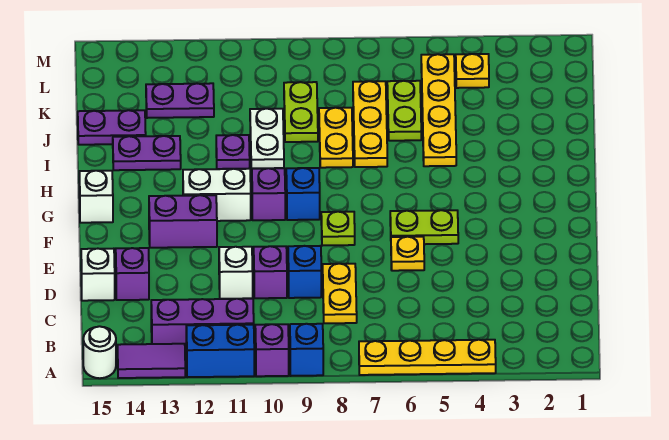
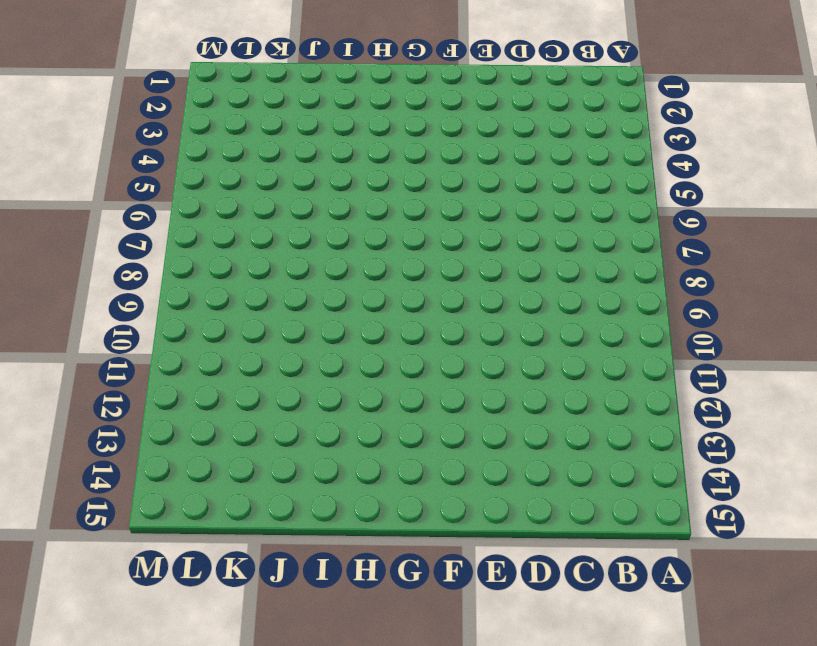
none -> yellow plate A4:A7 level 1
none -> blue brick A9 level 1
none -> purple brick A10 level 1
none -> blue brick A11:A12 level 1

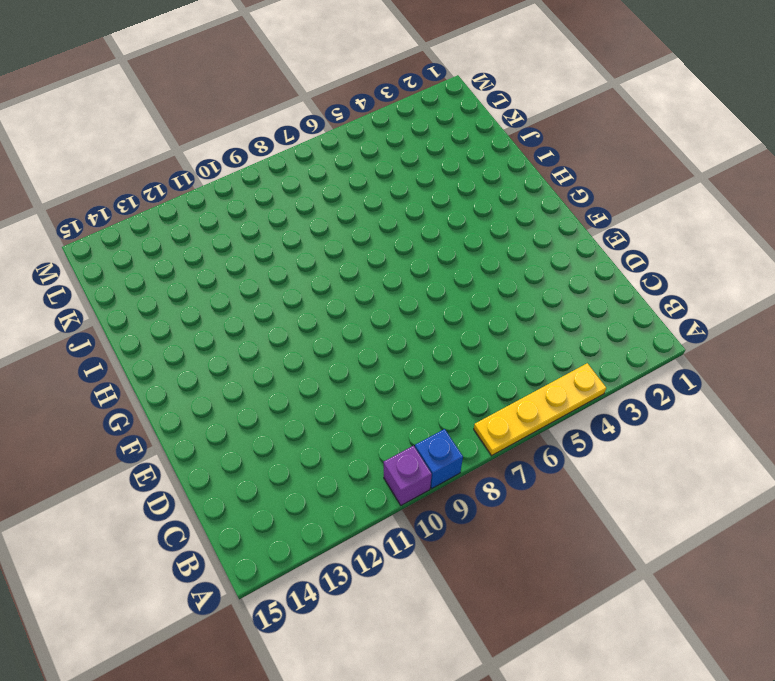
none -> blue brick A11:A12 level 1
none -> purple tile A13:A14 level 1
none -> white round brick A15 level 1
none -> purple brick B11:B13 level 1

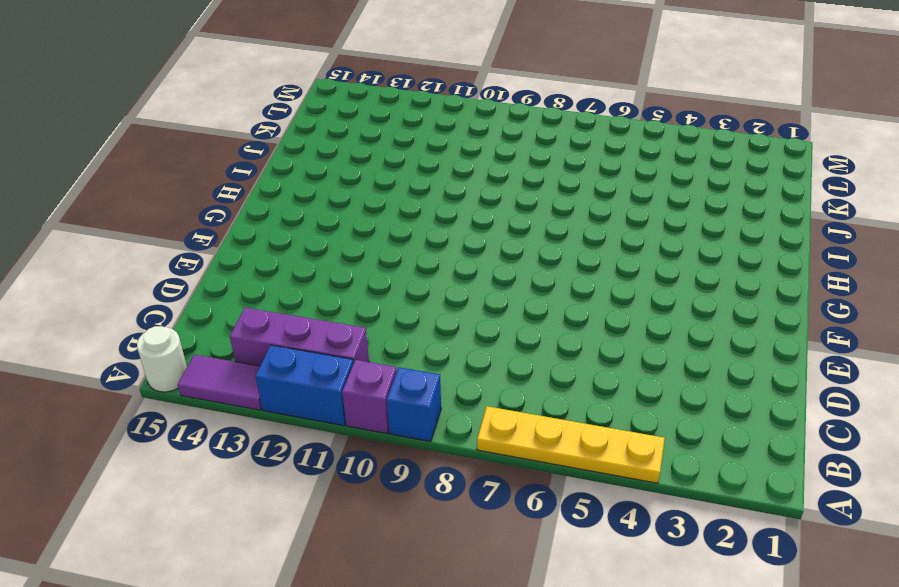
none -> yellow plate C8:D8 level 1
none -> blue brick D9 level 1
none -> purple brick D10 level 1
none -> white brick D11 level 1

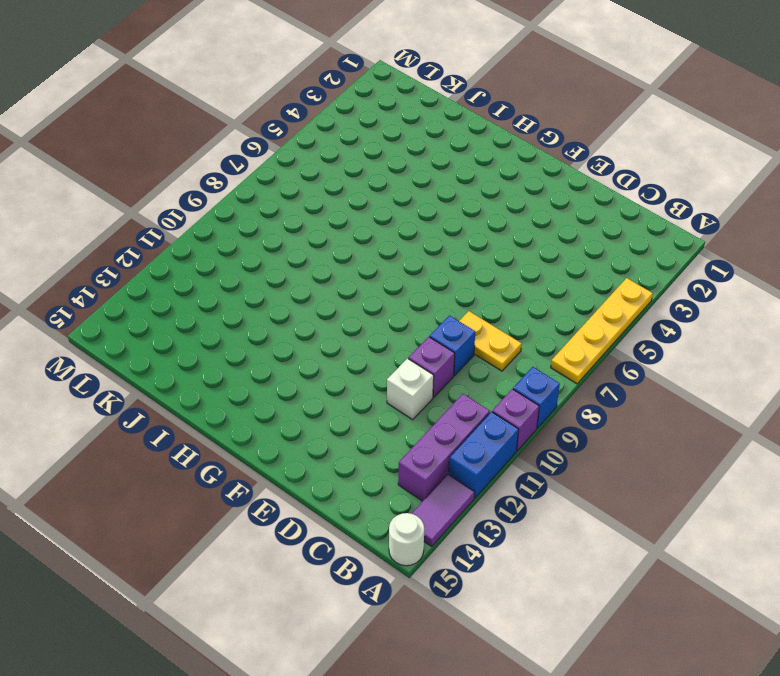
none -> purple brick D14 level 1
none -> white brick D15 level 1
none -> yellow plate E6 level 1
none -> lime plate F5:F6 level 1

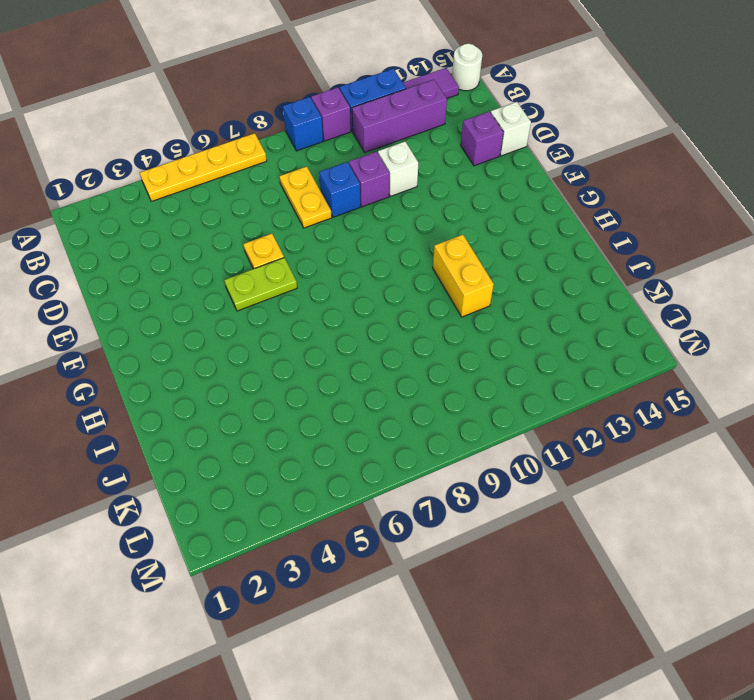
yellow brick H11:I11 level 1 -> purple plate I11 level 1
none -> lime plate F8 level 1
none -> purple brick F12:F13 level 1
none -> blue brick G9 level 1
none -> purple brick G10 level 1

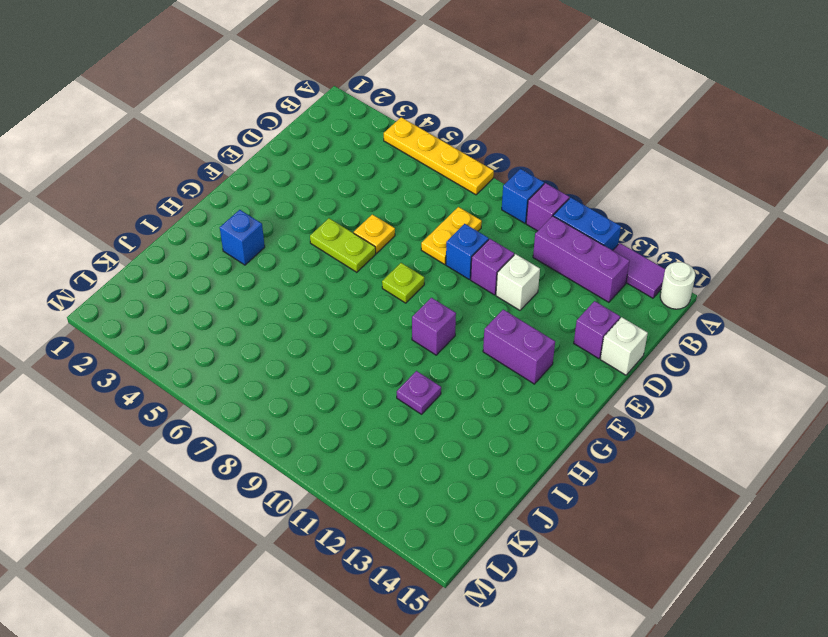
blue brick H3 level 1 -> blue brick G9 level 1
none -> white brick G11:G12 level 1
none -> white brick G15 level 1
none -> yellow plate I5:L5 level 1
none -> yellow plate I7:K7 level 1

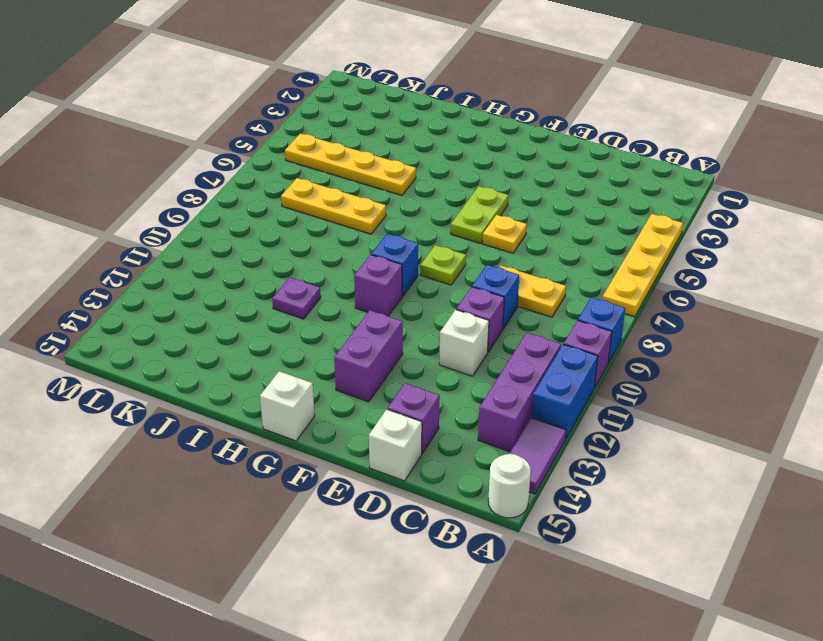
none -> white brick G11:G12 level 1
none -> yellow plate I8:J8 level 1
none -> white plate I10:J10 level 1
none -> purple plate I13:I14 level 1

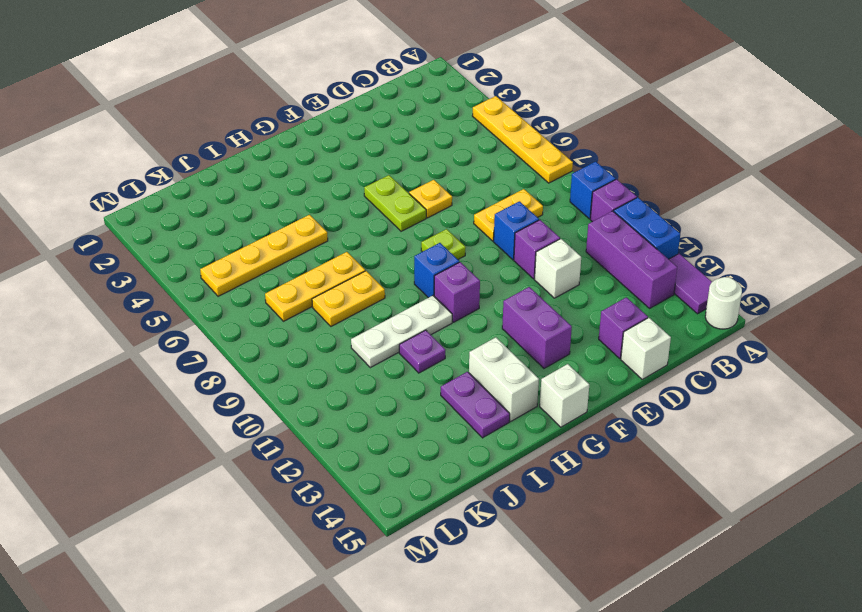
white plate H10:J10 level 1 -> white plate I10:J10 level 1
white brick H13:H14 level 1 -> white brick G11:G12 level 1
none -> lime plate J6:K6 level 1
none -> lime plate J9:K9 level 1
none -> purple plate J14:J15 level 1
none -> purple plate K12:K13 level 1

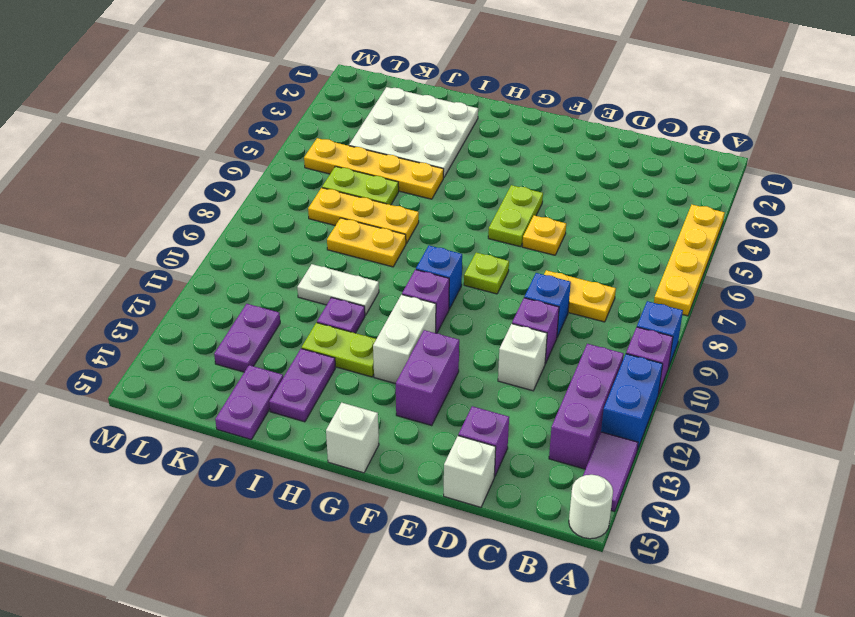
lime plate H12:I12 level 1 -> lime plate J9:K9 level 1
white plate I2:K4 level 1 -> none
none -> yellow plate L4 level 1

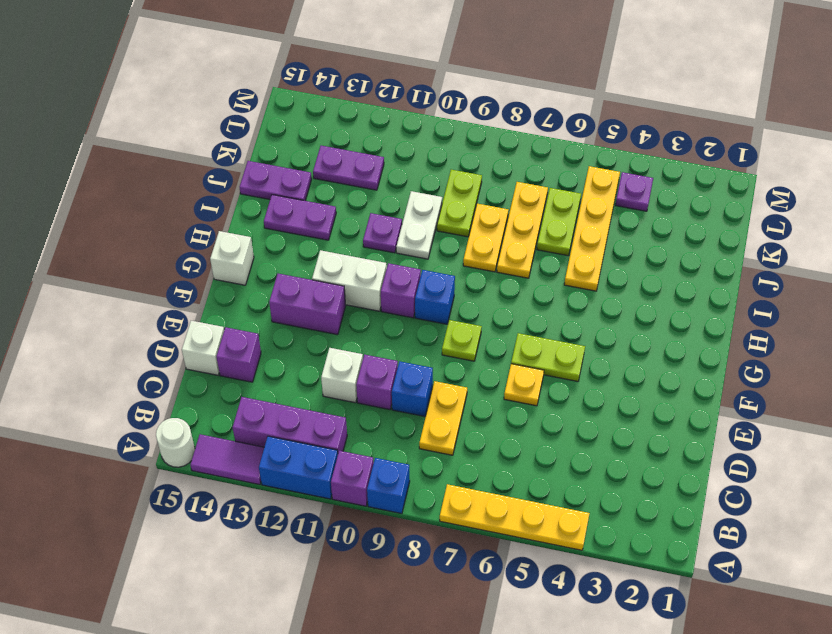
purple plate L4 level 1 -> yellow plate L4 level 1

